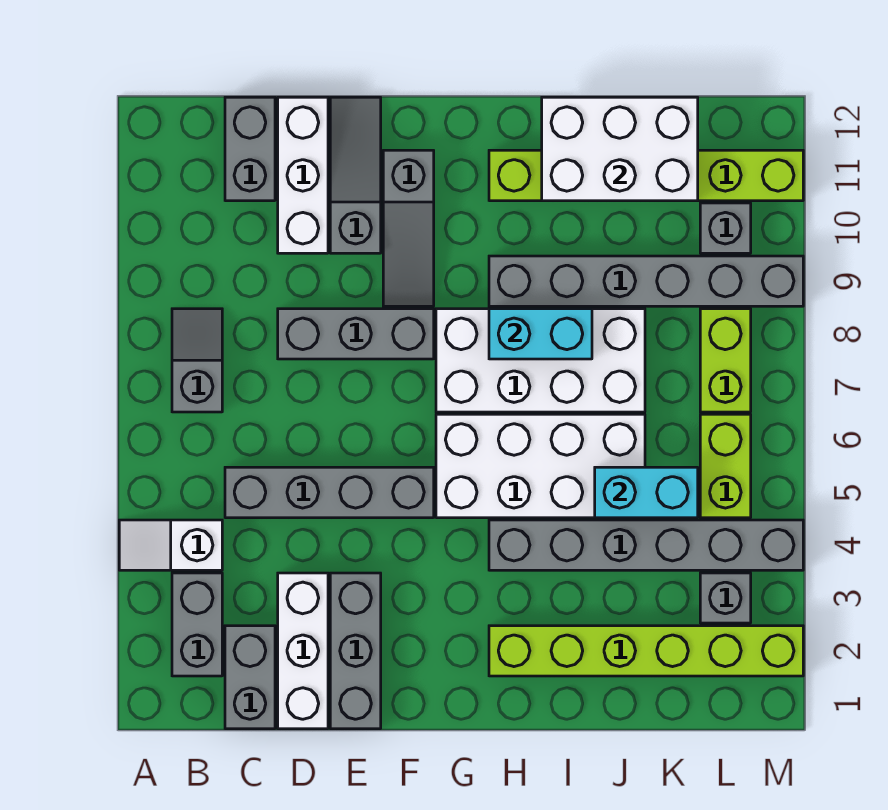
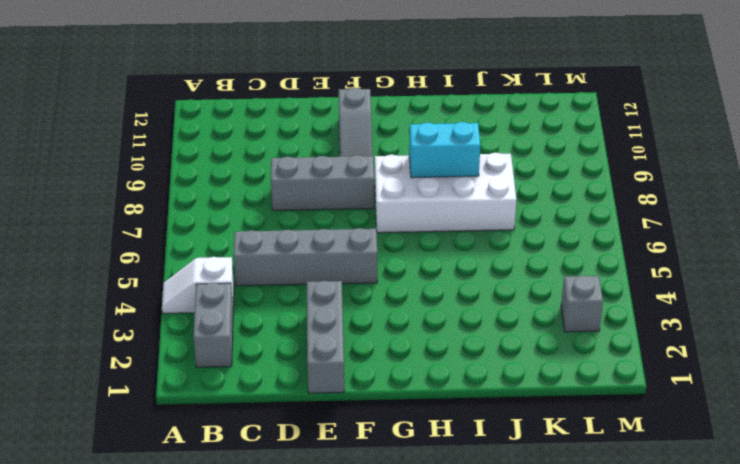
none -> grey slope B7:B8 level 1 top 7
none -> grey brick C1:C2 level 1
none -> grey brick C11:C12 level 1

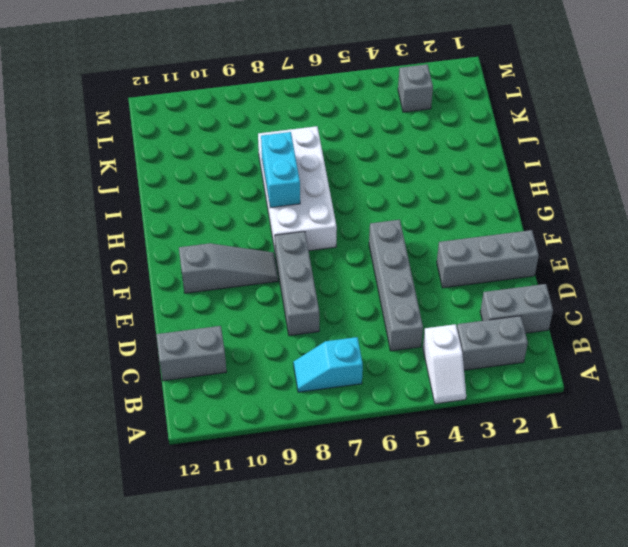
cyan slope B7:B8 level 1 top 7 -> grey slope B7:B8 level 1 top 7
none -> white brick D1:D3 level 1
none -> white brick D10:D12 level 1
none -> grey slope E10:E12 level 1 top 10

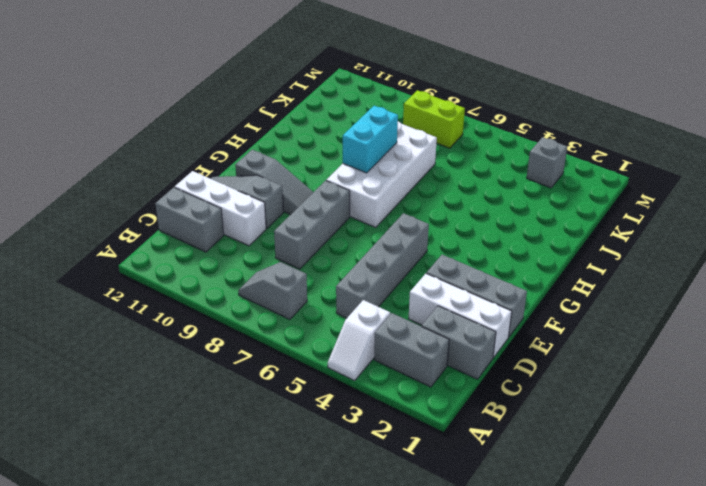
none -> white brick G5:J6 level 1
none -> lime brick H2:M2 level 1
none -> grey brick H4:M4 level 1

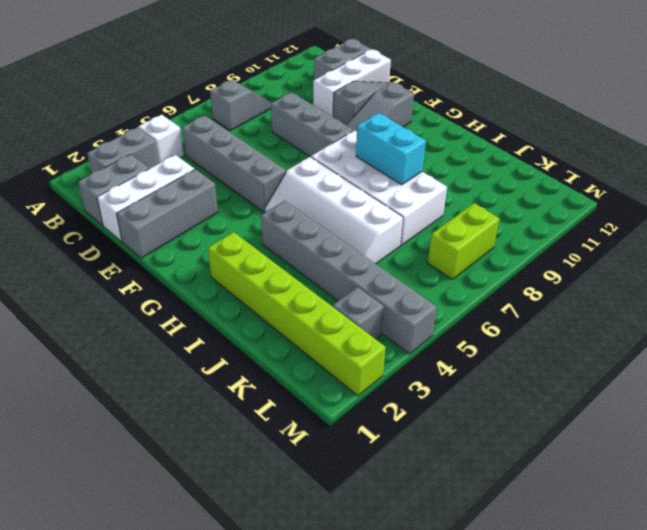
white slope G5:J6 level 1 top 6 -> white brick G5:J6 level 1
none -> grey brick H9:M9 level 1
none -> lime brick H11:M11 level 1
none -> lime brick L5:L6 level 1

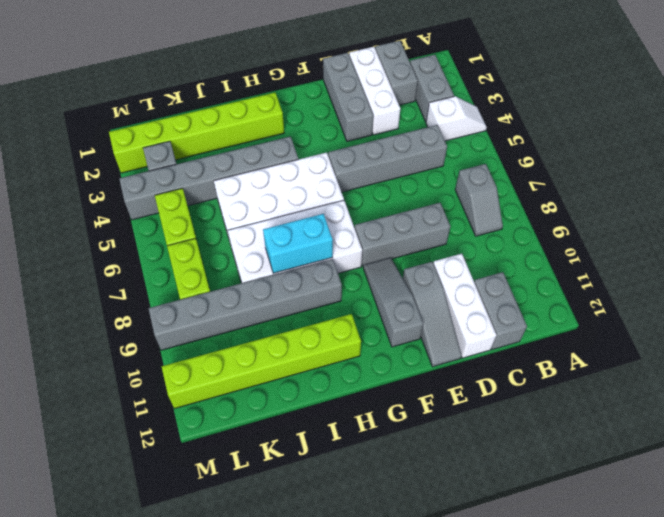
none -> grey brick L10 level 1
none -> white brick I11:K12 level 2
none -> cyan brick J5:K5 level 2

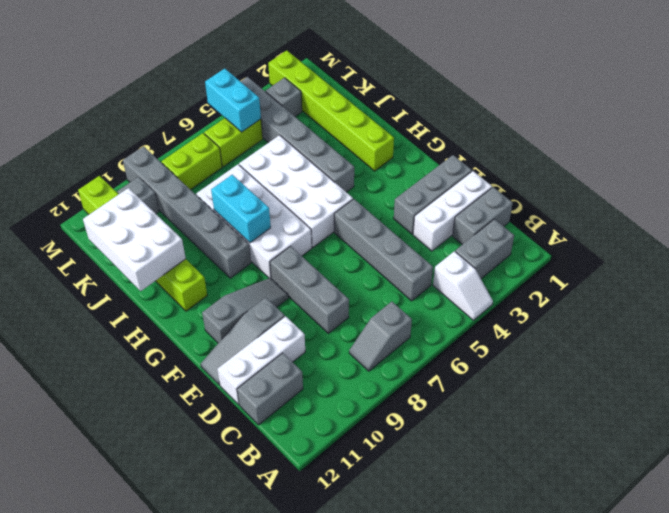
cyan brick L5:M5 level 2 -> cyan brick J5:K5 level 2

